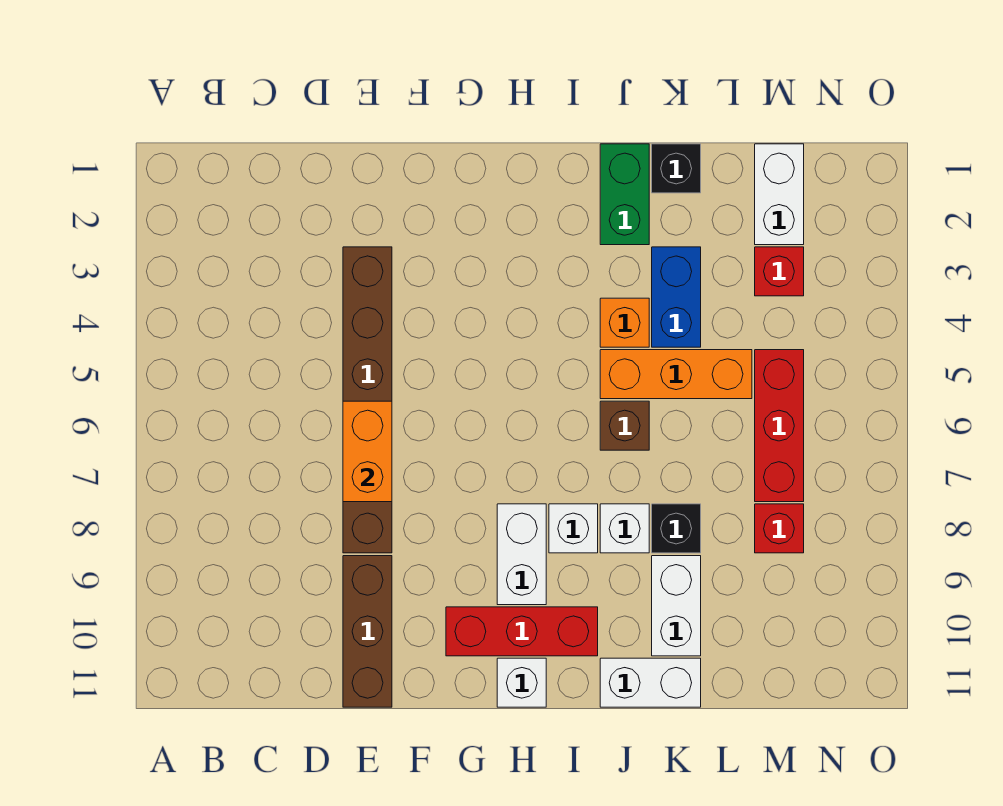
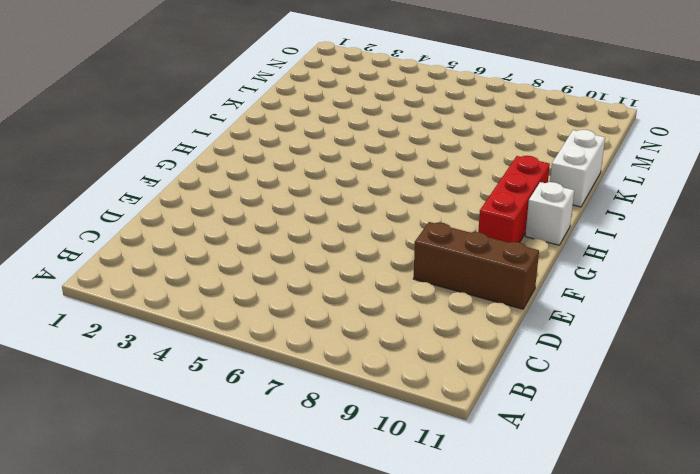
none -> brown brick E3:E8 level 1
none -> white brick H8:H9 level 1
none -> white brick I8 level 1

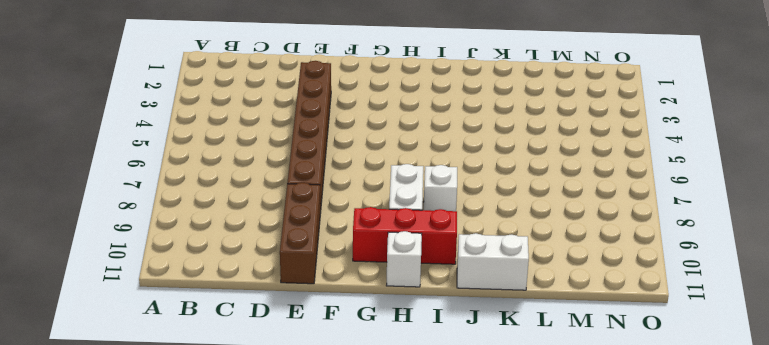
none -> green brick J1:J2 level 1
none -> orange brick J4 level 1
none -> orange brick J5:L5 level 1

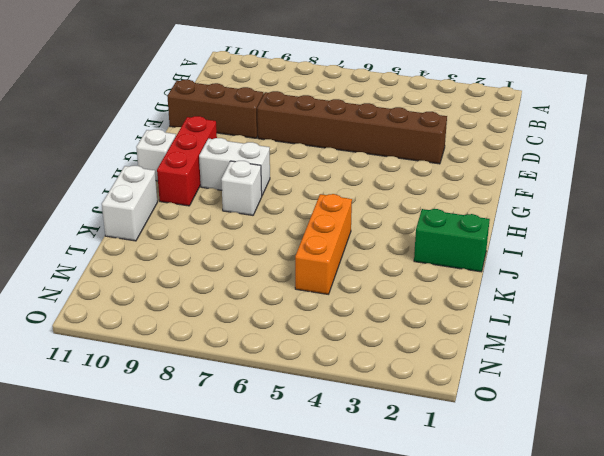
none -> orange brick J4 level 1
none -> brown brick J6 level 1
none -> white brick J8 level 1

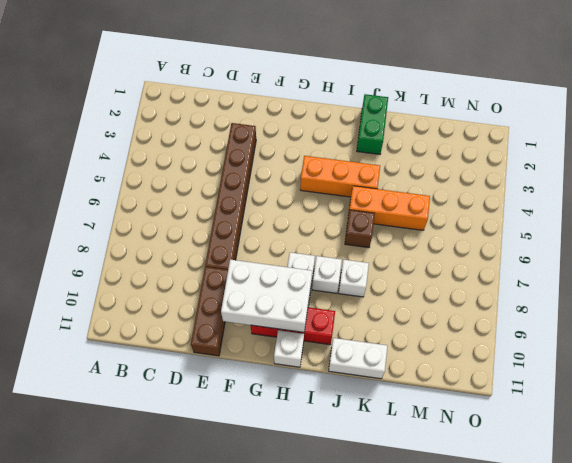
white brick F9:H10 level 2 -> none
orange brick H4:J4 level 1 -> orange brick J4 level 1
none -> black brick K1 level 1
none -> blue brick K3:K4 level 1
none -> black brick K8 level 1

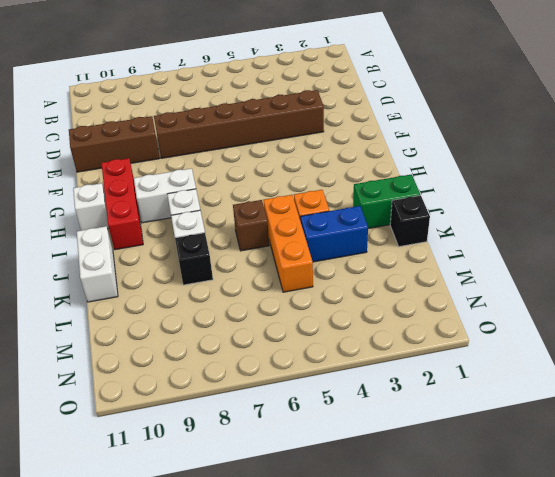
none -> white brick K9:K10 level 1
none -> white brick M1:M2 level 1
none -> red brick M3 level 1

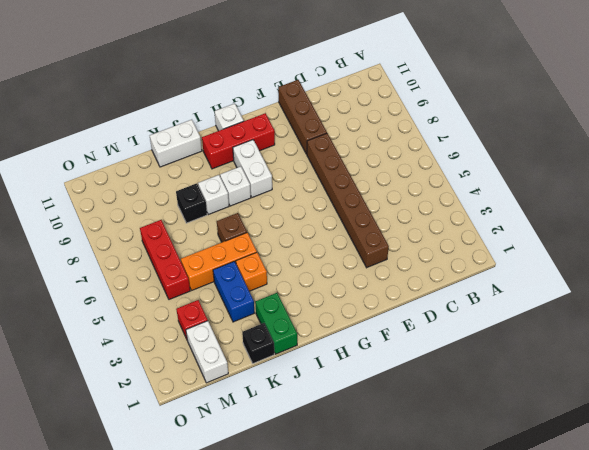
none -> white brick K9:K10 level 1
none -> red brick M8 level 1
none -> orange brick E6:E7 level 2

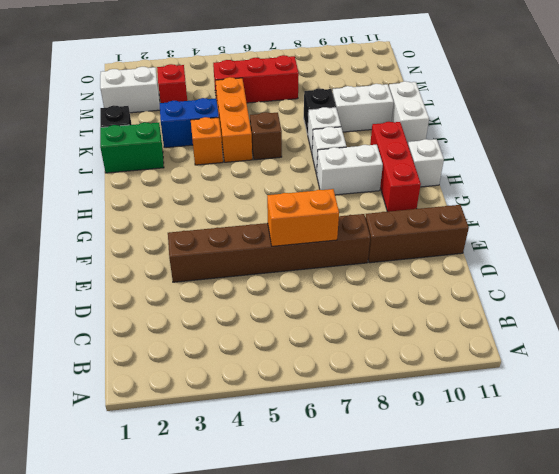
none -> red brick M8 level 1

